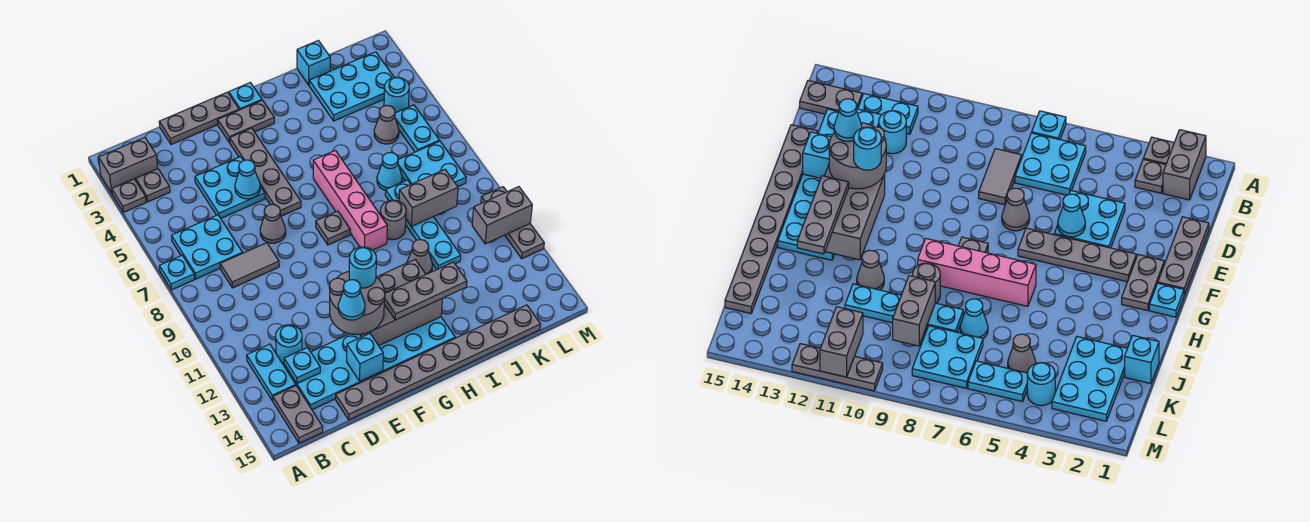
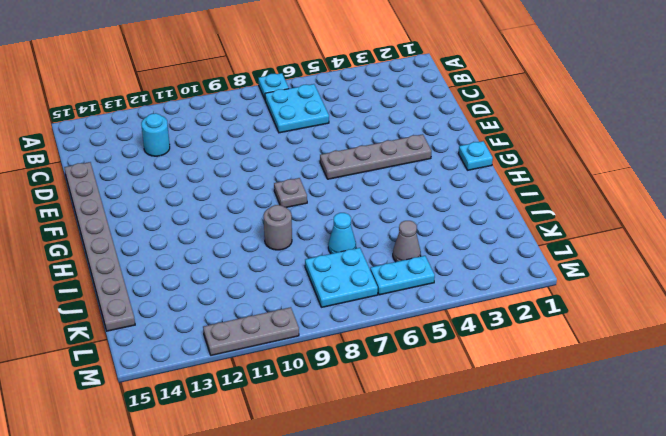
none -> grey brick A2:B2 level 1
none -> grey plate A3 level 1
none -> grey plate B3 level 1
none -> cyan plate B12:B13 level 1

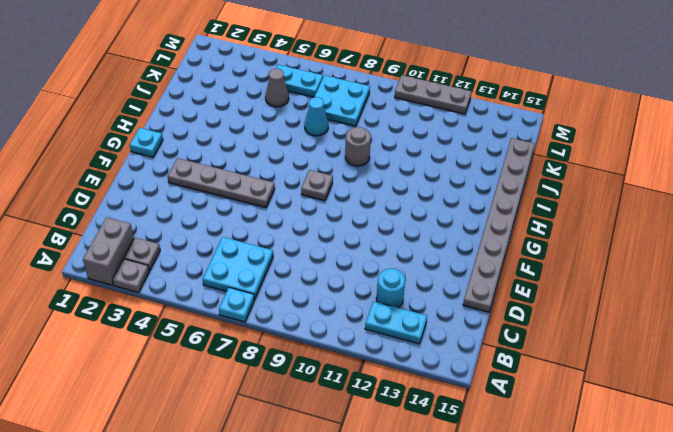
none -> grey plate B14:B15 level 1
none -> grey tile C8:D8 level 1
none -> cyan plate C13:H14 level 1
none -> grey plate D1:F1 level 1

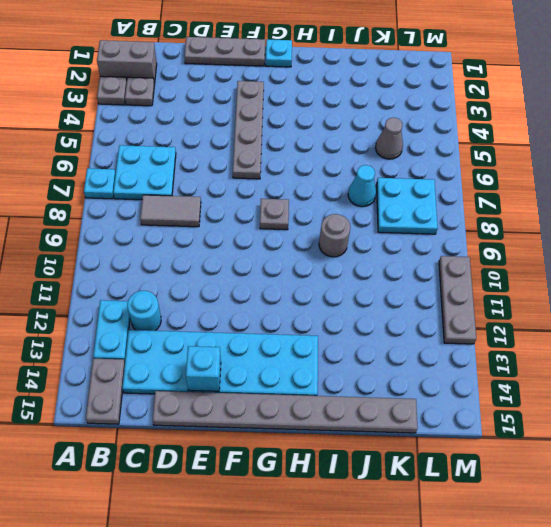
none -> cyan plate D4:E5 level 1
none -> grey cone E7 level 1
none -> grey plate F2:G2 level 1
none -> pink brick H6:H9 level 1

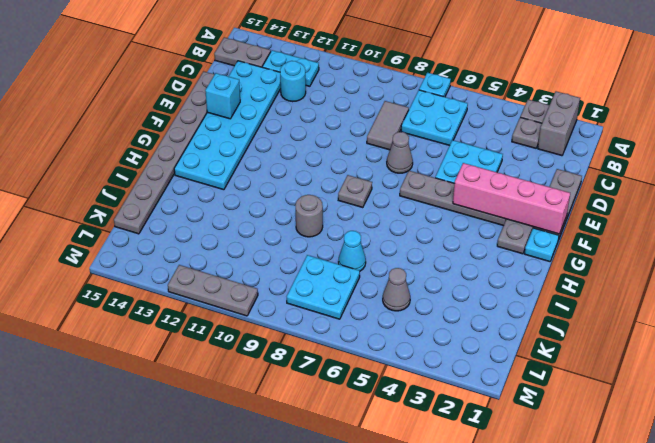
pink brick F1:F4 level 2 -> pink brick H6:H9 level 1
none -> grey cone I11 level 1
none -> cyan brick J1 level 1
none -> cyan plate J2:L3 level 1
none -> cyan plate J8:J11 level 1

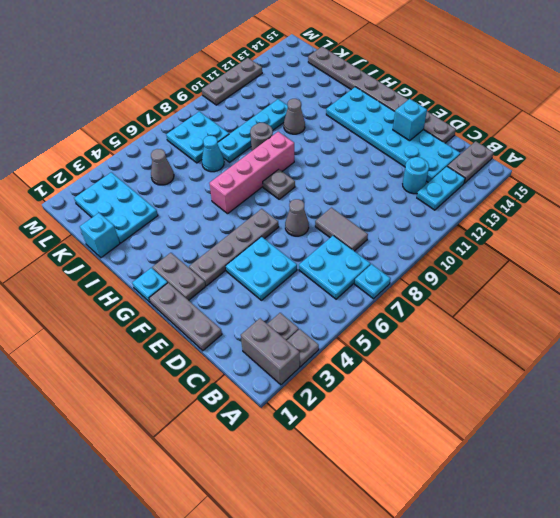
none -> cyan round brick L4 level 1
none -> cyan plate L5:L6 level 1
none -> cyan plate C13 level 2
none -> cyan cone E5 level 2

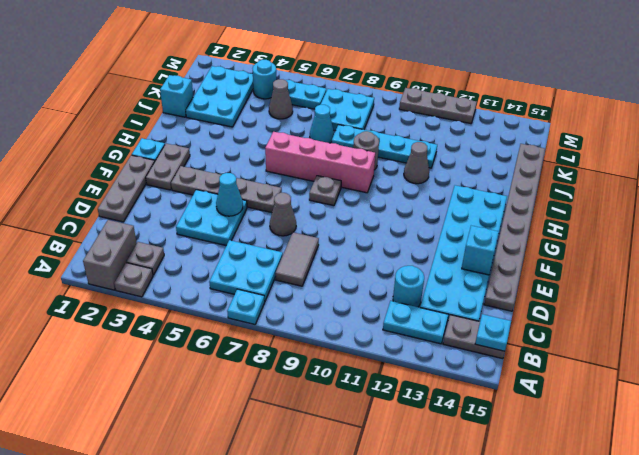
cyan plate B15 level 2 -> cyan plate C13 level 2
none -> grey brick F12:H13 level 2
none -> grey brick J9:K9 level 2
none -> grey brick L11:M11 level 2
none -> grey round brick E12:F13 level 3

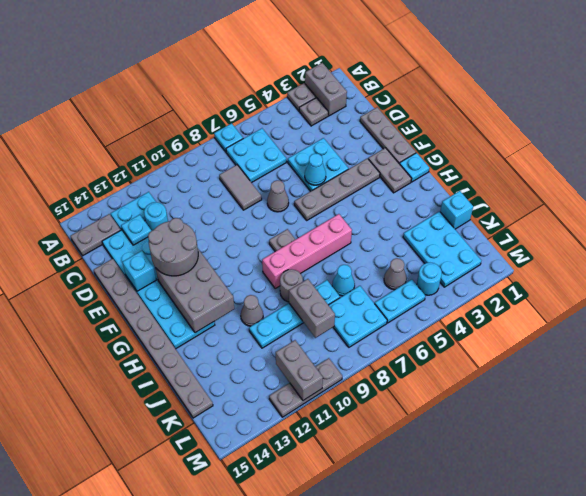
none -> grey plate G13:I13 level 3
none -> cyan cone E13 level 4
none -> cyan round brick F12 level 4

